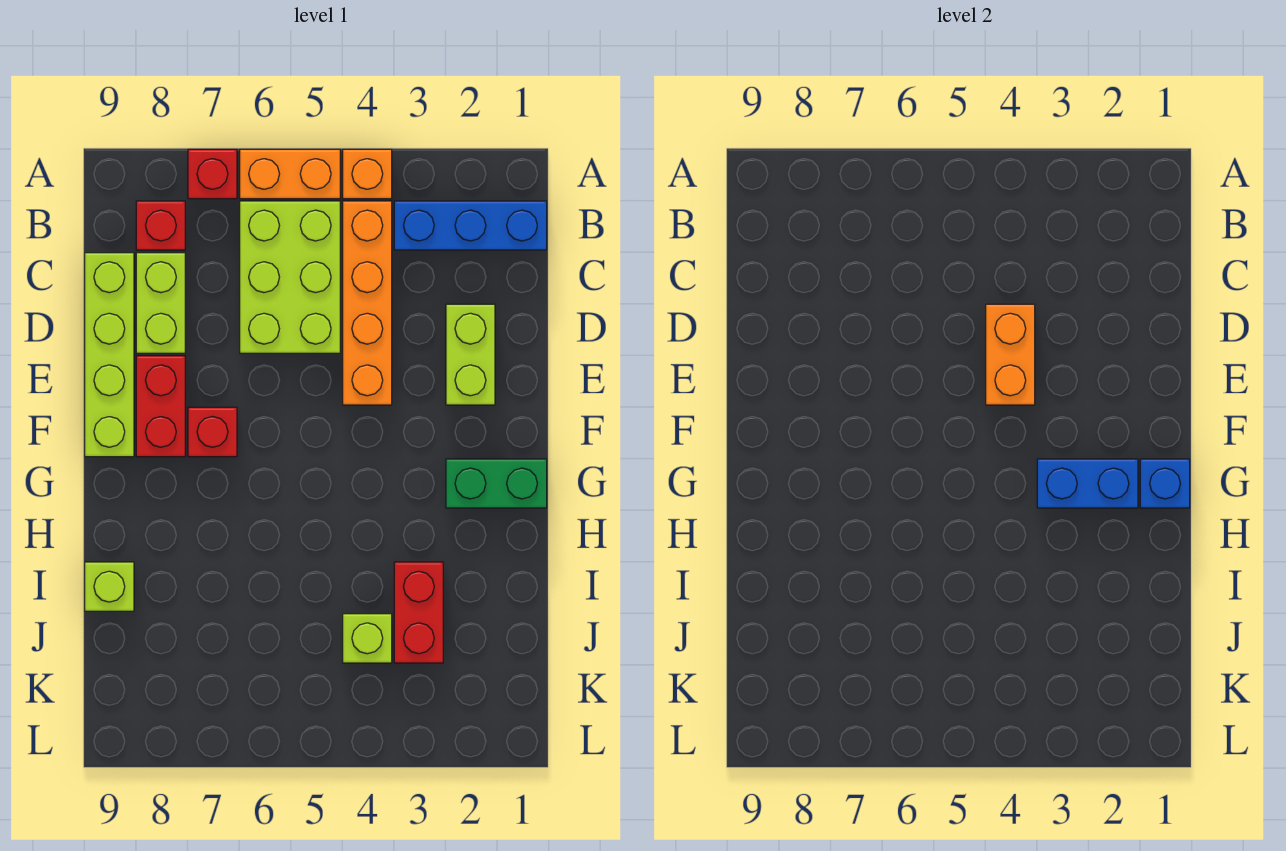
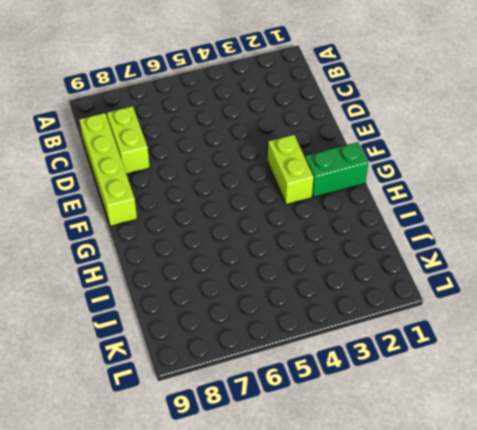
lime brick F3:G3 level 1 -> lime brick D2:E2 level 1
none -> orange brick A4 level 1
none -> orange brick A5:A6 level 1
none -> red brick A7 level 1

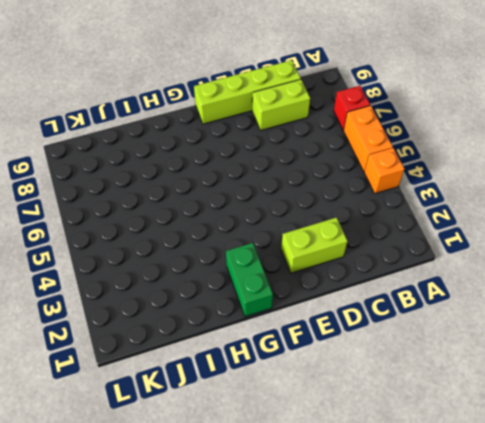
none -> blue brick B1:B3 level 1
none -> orange brick B4:E4 level 1
none -> lime brick B5:D6 level 1

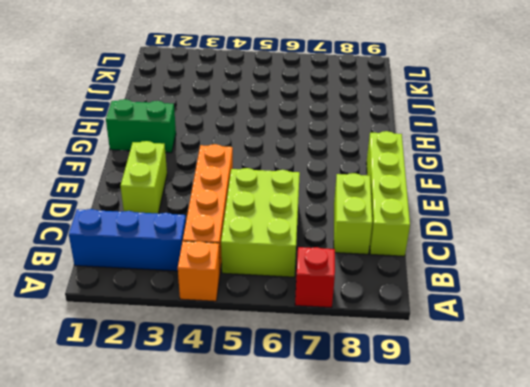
none -> orange brick A5:A6 level 1
none -> red brick B8 level 1
none -> red brick E8:F8 level 1

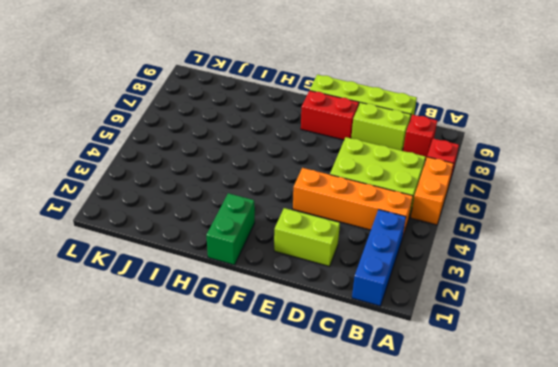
none -> orange brick A4 level 1
none -> red brick F7 level 1
none -> red brick I3:J3 level 1

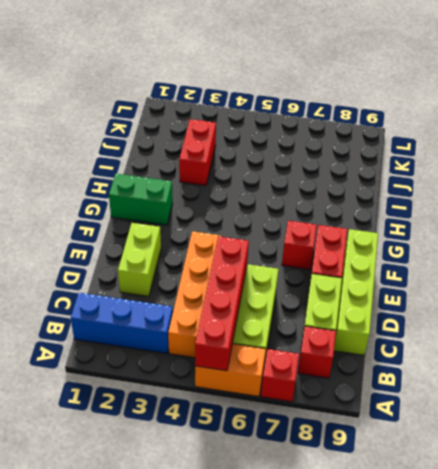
red brick A5:D5 level 2 -> none
none -> orange brick A4 level 1
none -> lime brick I9 level 1
none -> lime brick J4 level 1

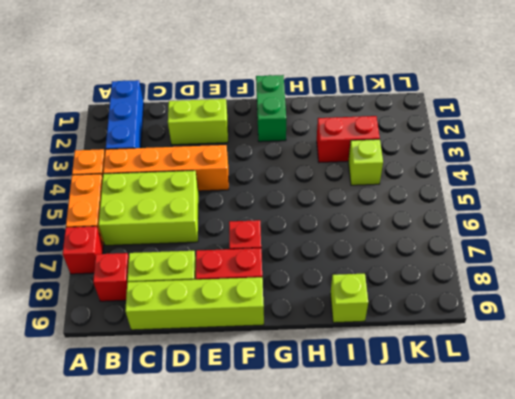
none -> orange brick D4:E4 level 2
none -> blue brick G1 level 2
none -> blue brick G2:G3 level 2

